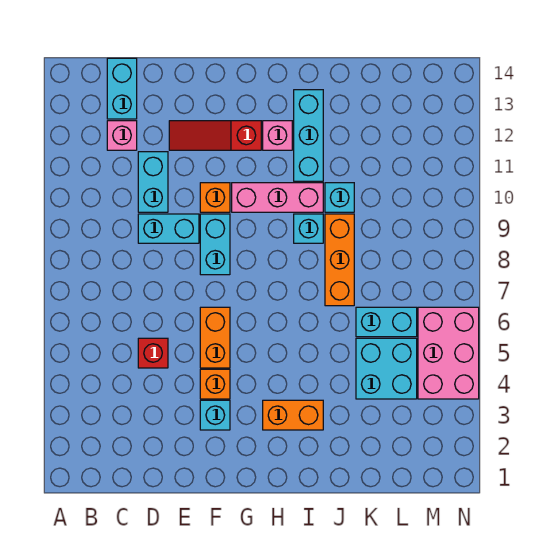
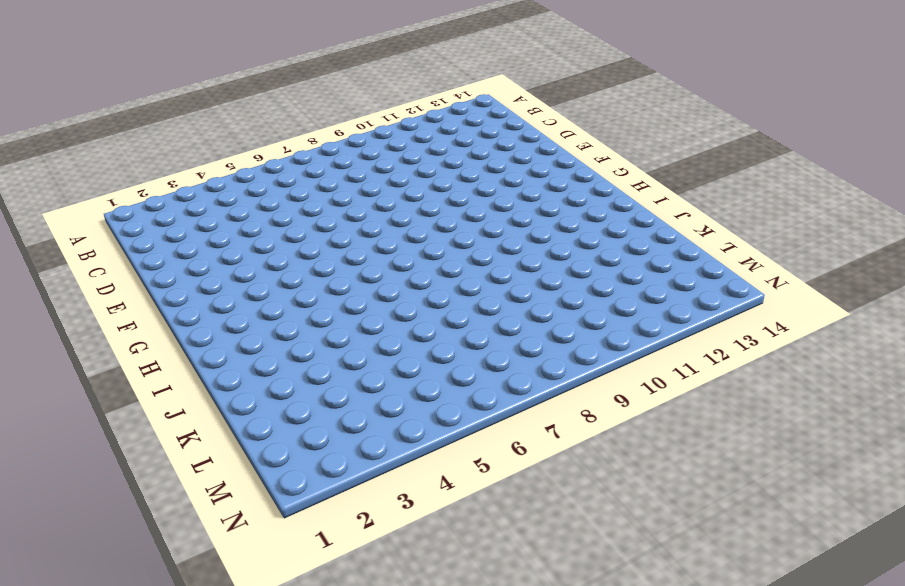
none -> pink brick C12 level 1
none -> cyan brick C13:C14 level 1
none -> red brick D5 level 1

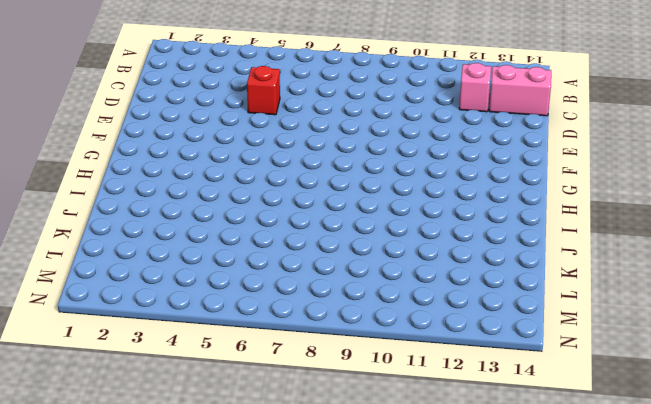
pink brick C13:C14 level 1 -> cyan brick C13:C14 level 1
none -> cyan brick D9:E9 level 1
none -> cyan brick D10:D11 level 1
none -> red slope E12:G12 level 1 top G

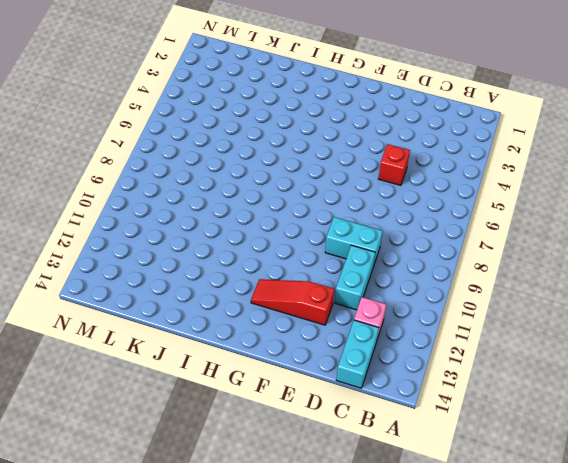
red slope E12:G12 level 1 top E -> red slope E12:G12 level 1 top G
none -> cyan brick F3 level 1
none -> orange brick F4 level 1
none -> orange brick F5:F6 level 1

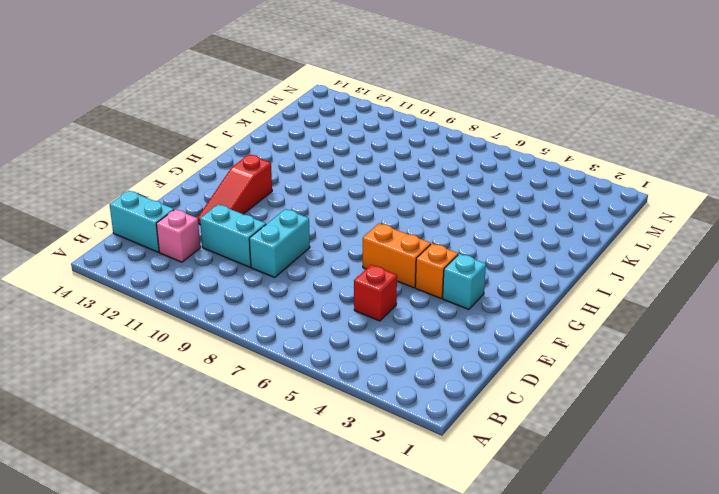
none -> cyan brick F8:F9 level 1
none -> orange brick F10 level 1
none -> pink brick G10:I10 level 1

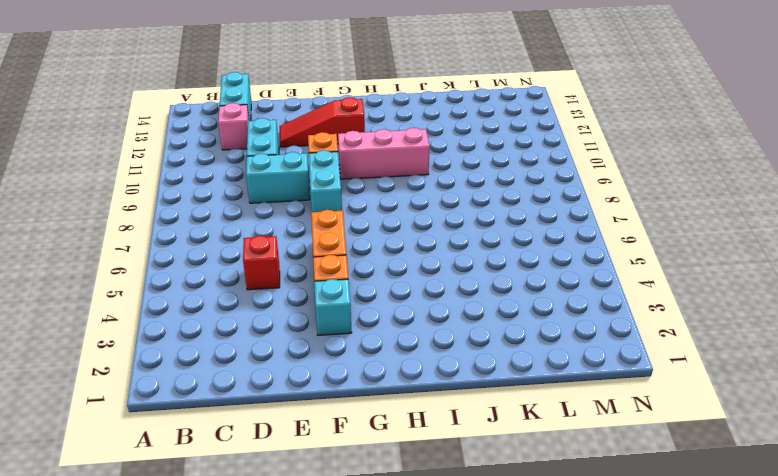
none -> orange brick H3:I3 level 1
none -> pink brick H12 level 1
none -> cyan brick I9 level 1

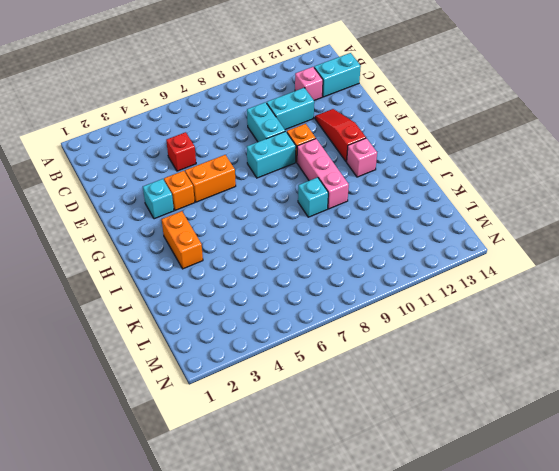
none -> cyan brick I11:I13 level 1
none -> orange brick J7:J9 level 1
none -> cyan brick J10 level 1

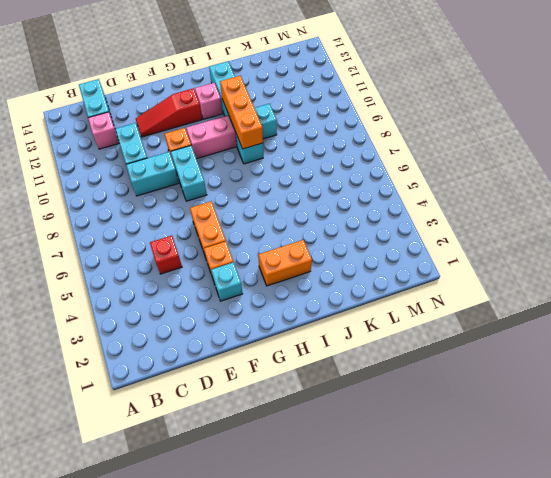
orange brick I9:I11 level 2 -> orange brick J7:J9 level 1
none -> cyan brick K4:L5 level 1
none -> cyan brick K6:L6 level 1
none -> pink brick M4:N6 level 1

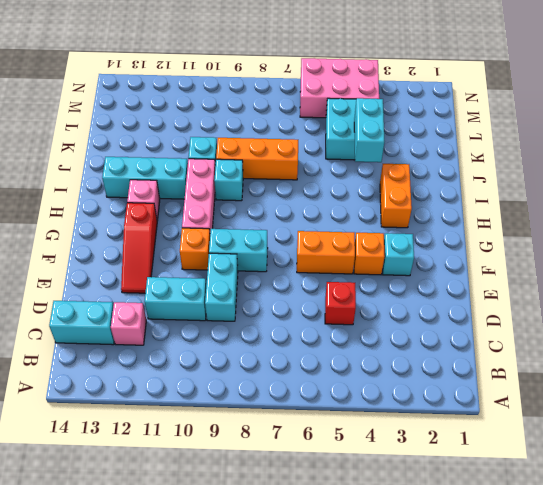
cyan brick J4:K4 level 2 -> cyan brick K6:L6 level 1

